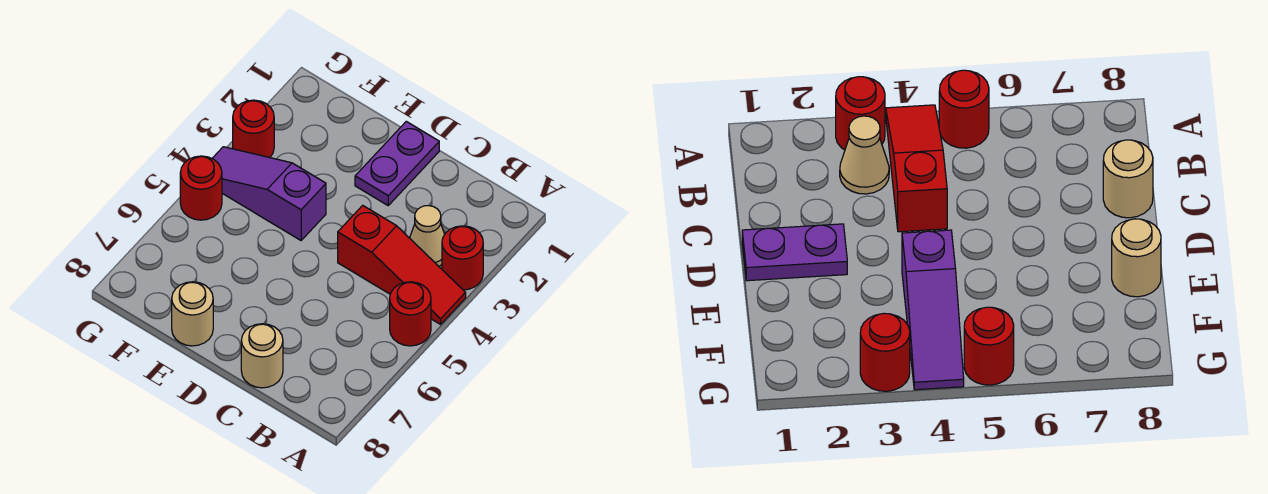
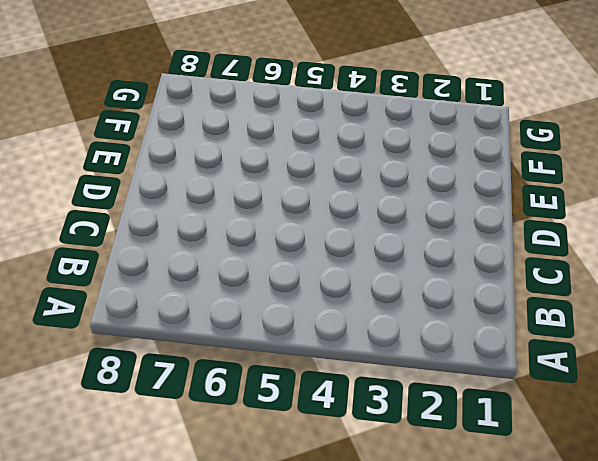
none -> red round brick A3 level 1
none -> red slope A4:C4 level 1 top C

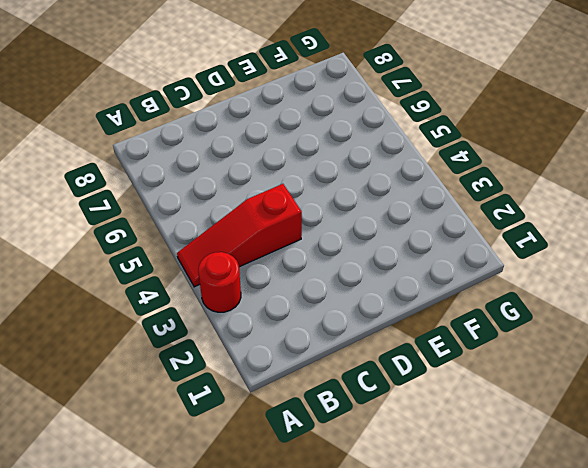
none -> red round brick A5 level 1
none -> tan cone B3 level 1

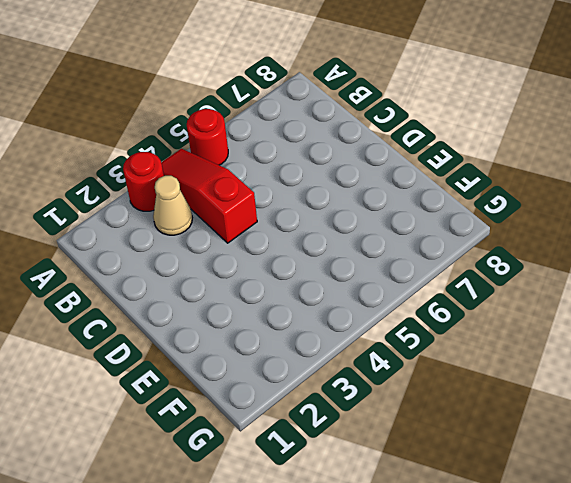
none -> tan round brick C8 level 1
none -> purple plate D1:D2 level 1

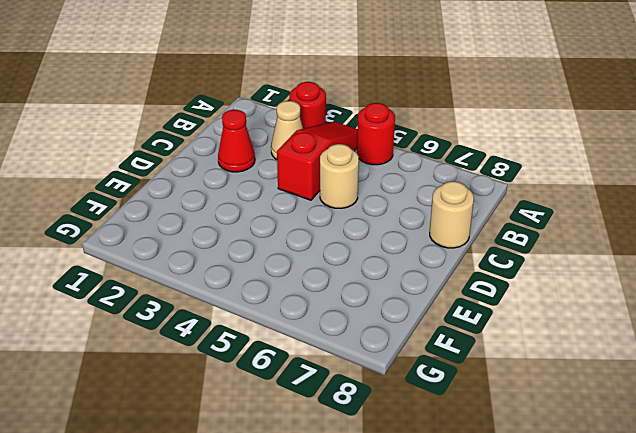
red cone C2 level 1 -> none
tan round brick C5 level 1 -> tan round brick E8 level 1
none -> purple plate D1:D2 level 1
none -> purple slope E4:G4 level 1 top E

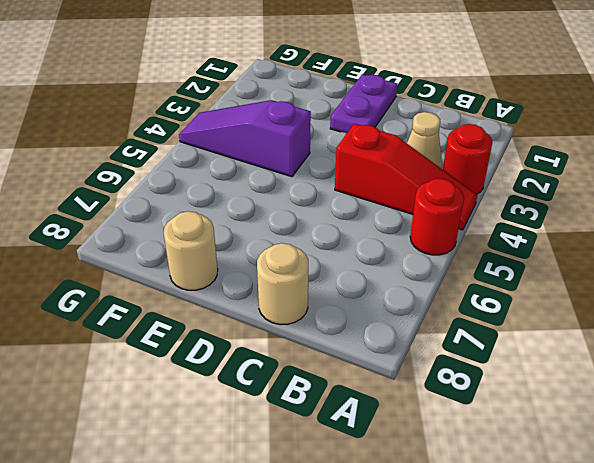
none -> red round brick G3 level 1
none -> red round brick G5 level 1

